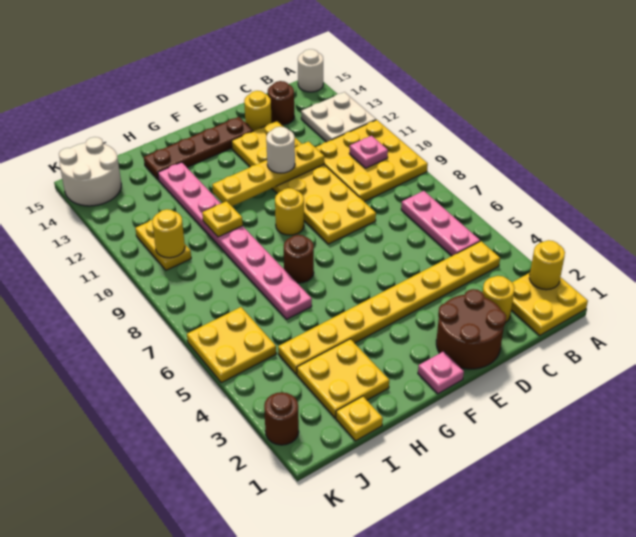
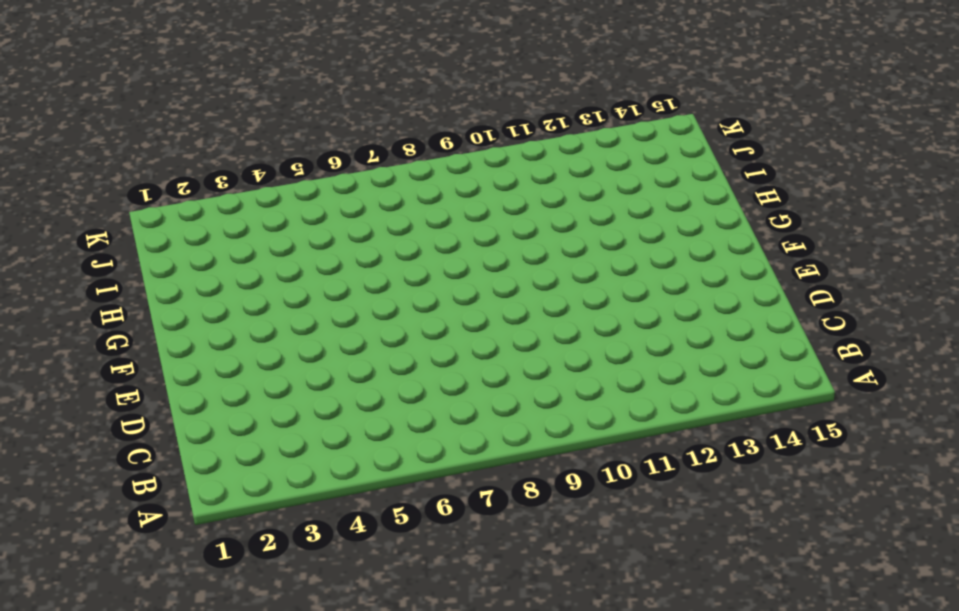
none -> yellow plate A1:B2 level 1
none -> yellow plate A9:C11 level 1
none -> white plate A12:B13 level 1

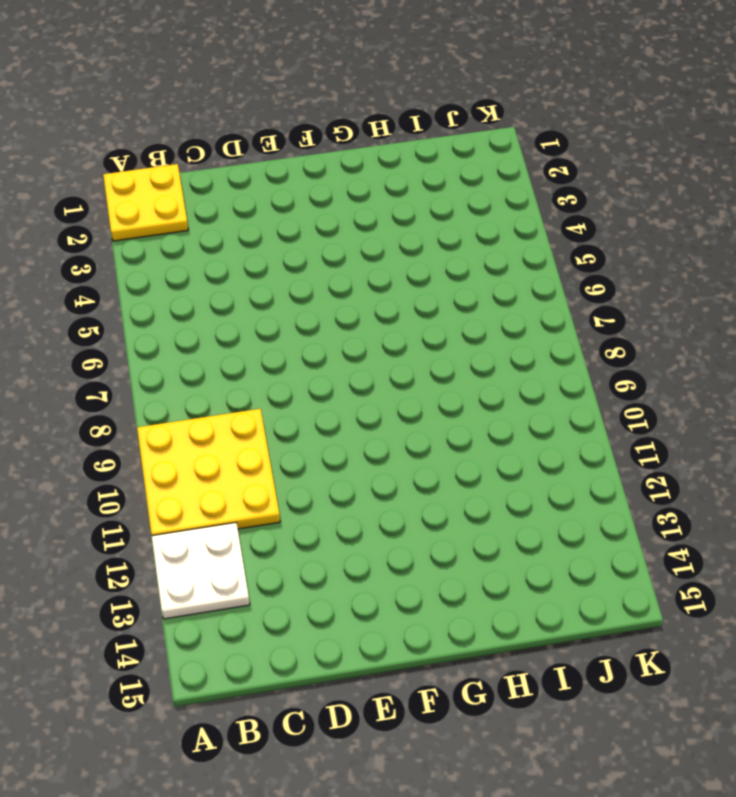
none -> white round brick A15 level 1
none -> yellow plate B4:I4 level 1
none -> pink plate B5:B7 level 1

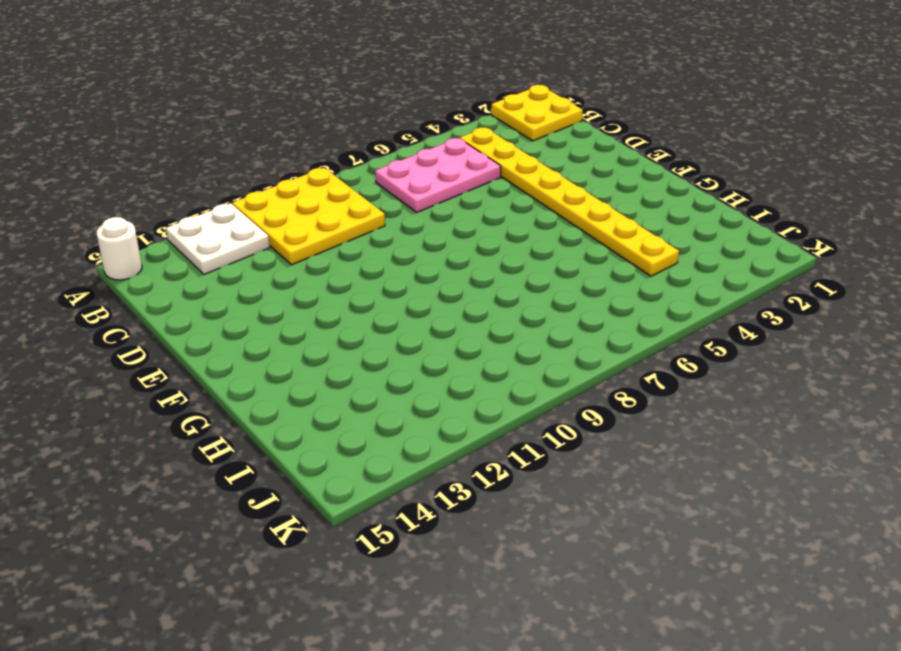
pink plate B5:C7 level 1 -> pink plate B5:B7 level 1
none -> yellow round brick C2 level 1
none -> brown round brick C14 level 1
none -> brown round brick D1:E2 level 1

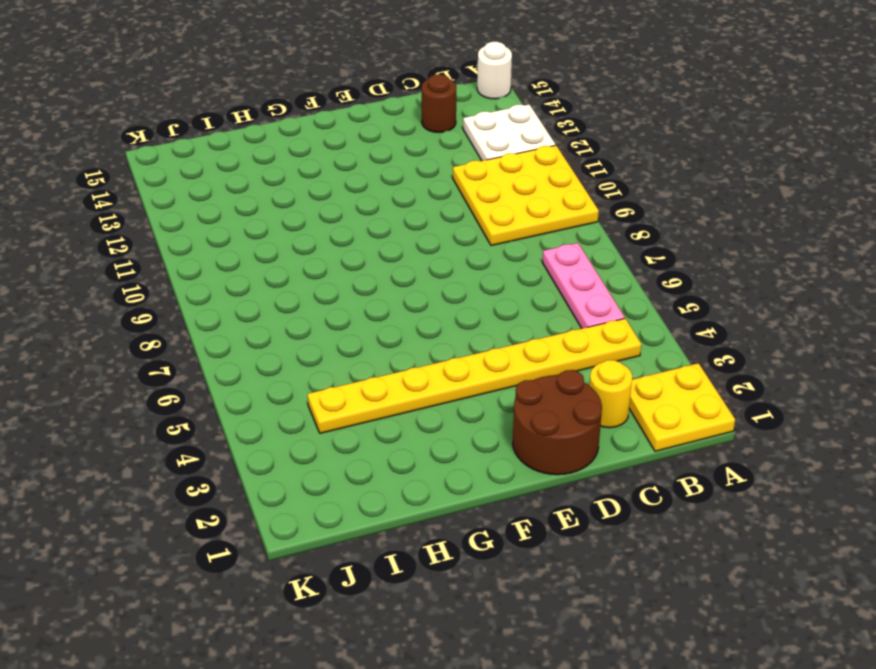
none -> yellow plate D8:E13 level 1
none -> yellow round brick D14 level 1
none -> brown plate E14:H14 level 1

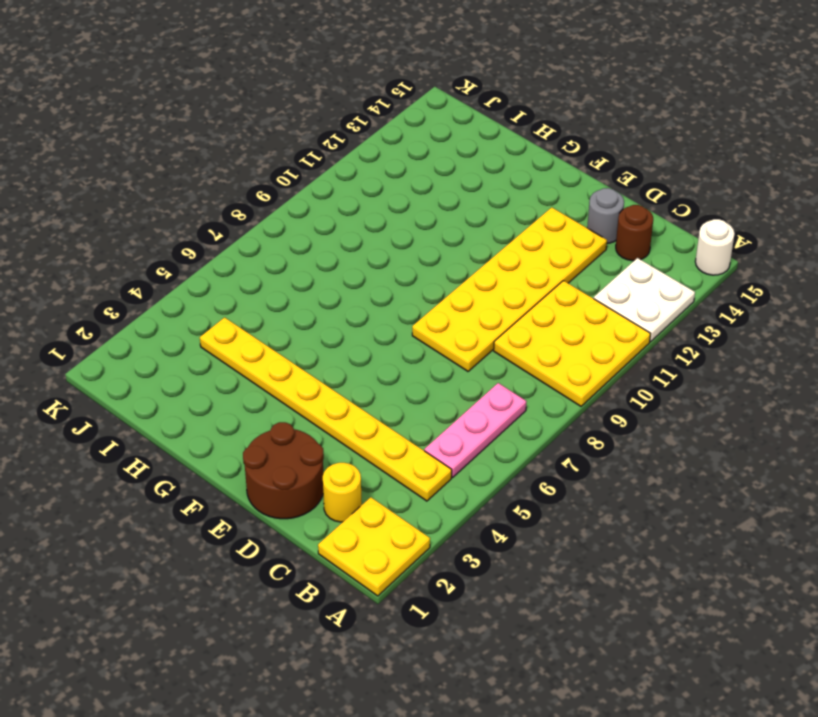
grey round brick D14 level 1 -> yellow round brick D14 level 1
none -> brown plate E14:H14 level 1
none -> pink plate F1 level 1
none -> yellow round brick F9 level 1

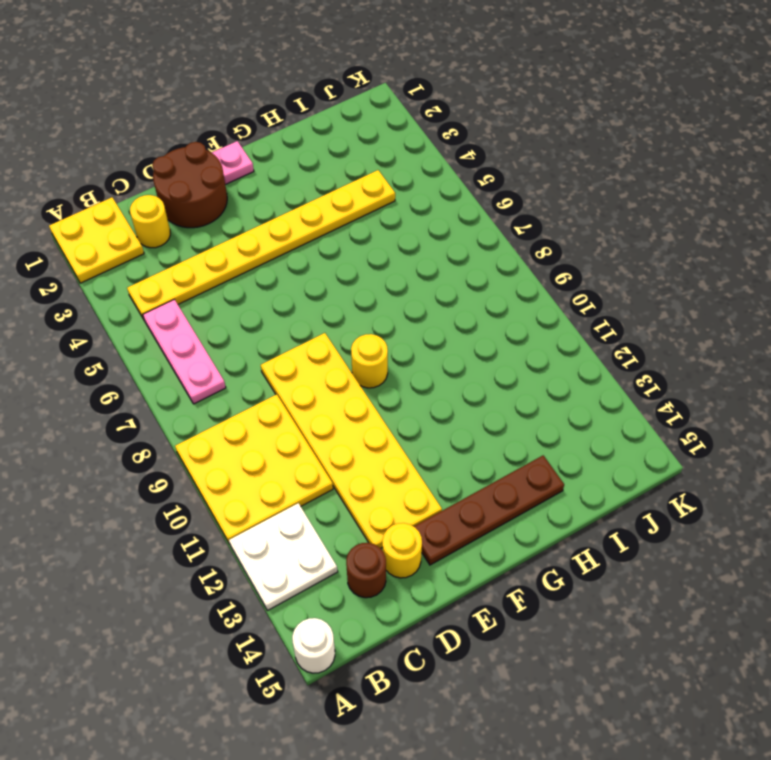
none -> brown round brick G7 level 1
none -> yellow plate H2:I3 level 1
none -> pink plate H6:H13 level 1

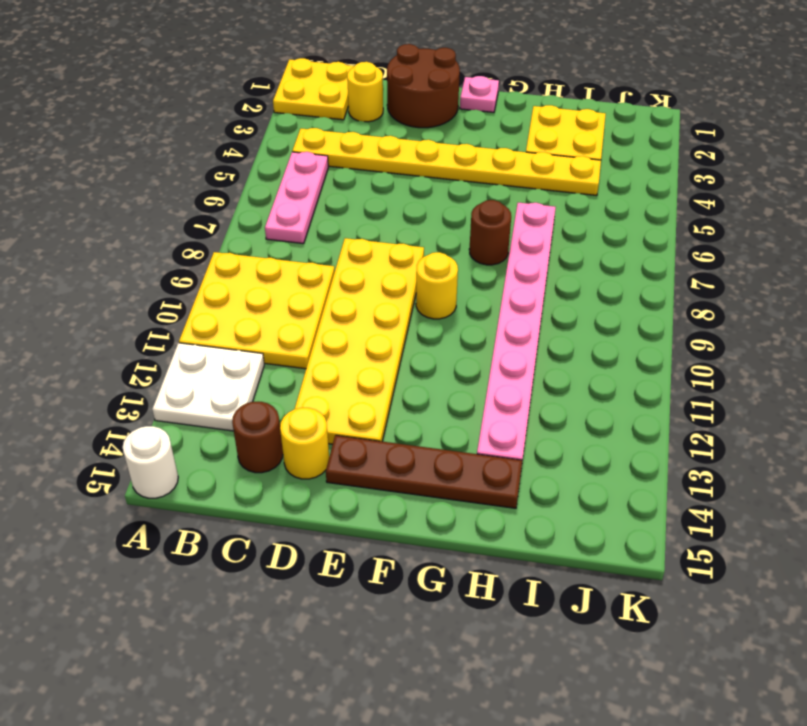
none -> yellow plate I1 level 1
none -> yellow plate J5:K6 level 1
none -> yellow plate J10:J11 level 1

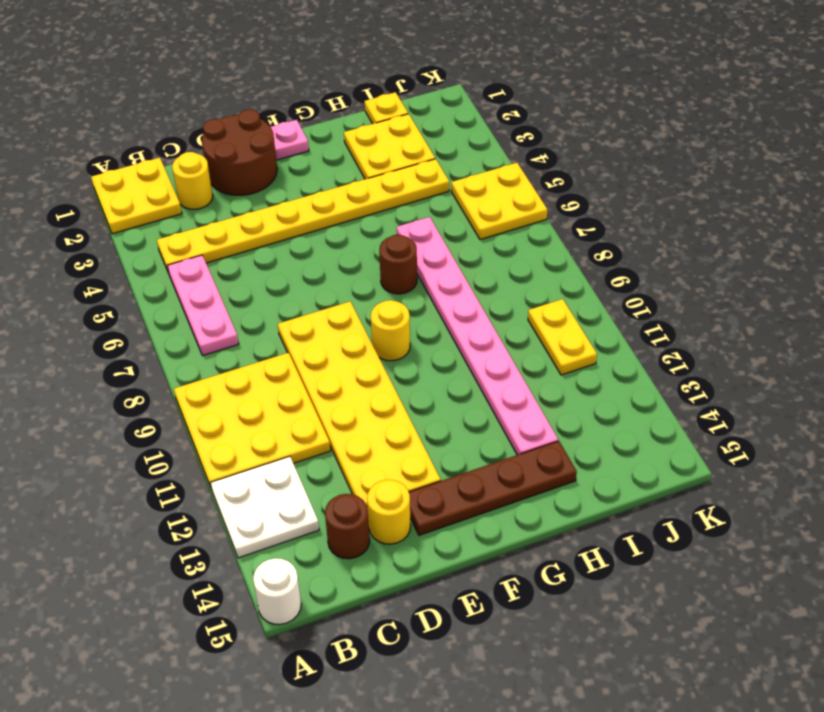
none -> white round brick J14:K15 level 1
none -> brown round brick K2 level 1
none -> yellow round brick A2 level 2

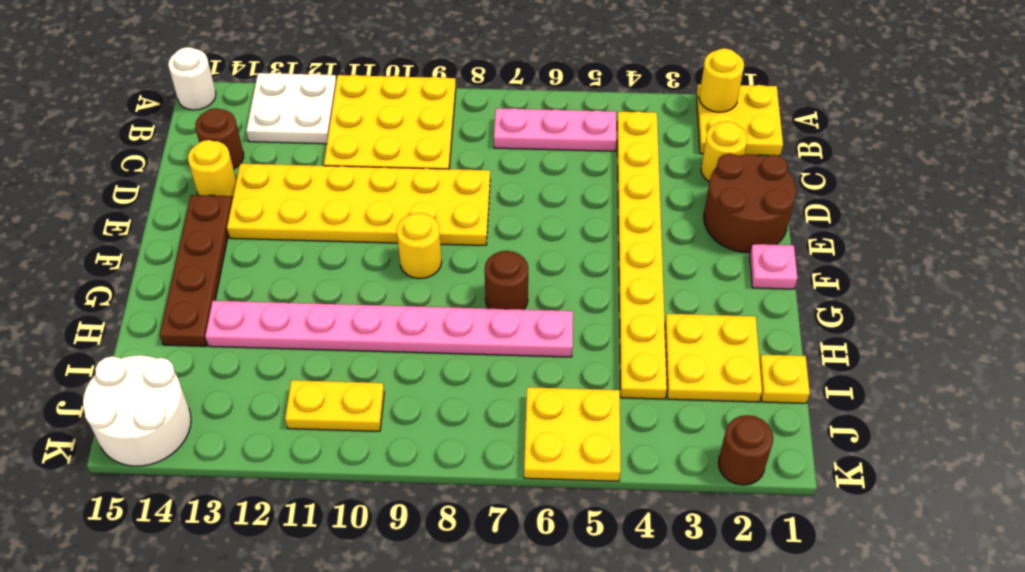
none -> pink plate B10 level 2
none -> yellow plate D11:G11 level 2
none -> yellow plate H10 level 2

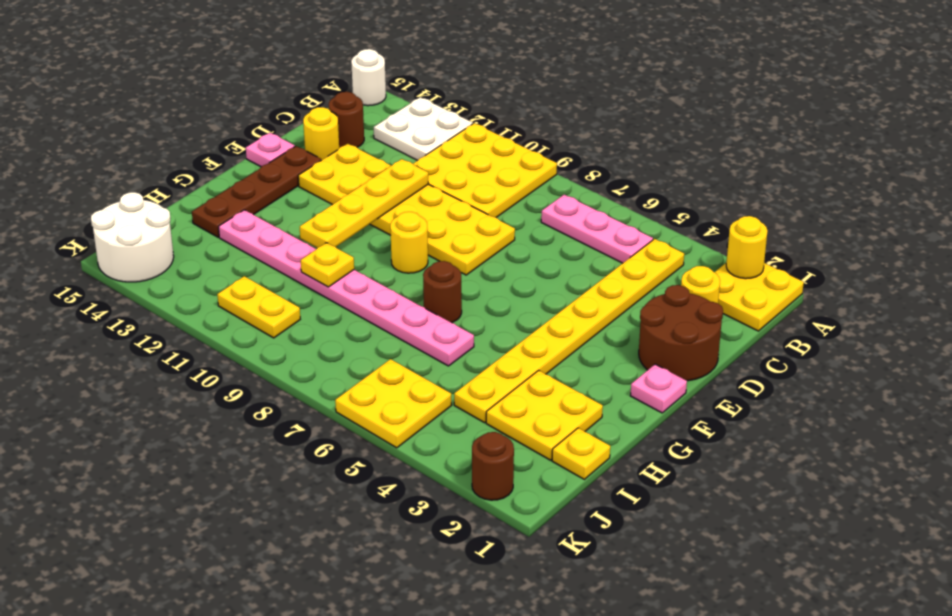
pink plate E15 level 1 -> pink plate B10 level 2
none -> yellow round brick J10 level 2
none -> white round brick E11 level 3

